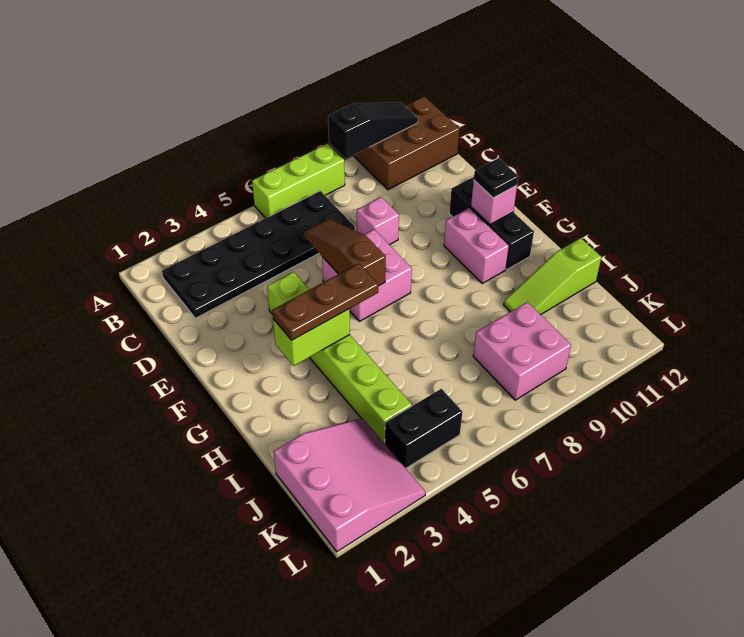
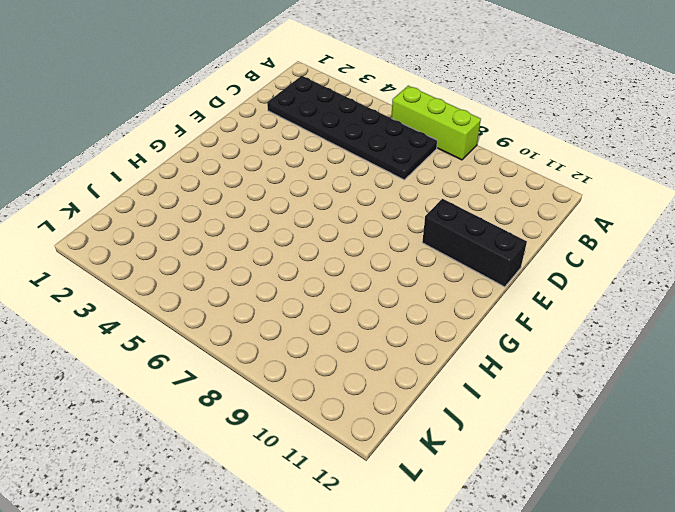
black brick E10:E12 level 1 -> black brick E11:G11 level 1
none -> brown brick A10:B12 level 1
none -> pink brick D8 level 1
none -> lime brick E4:J4 level 1

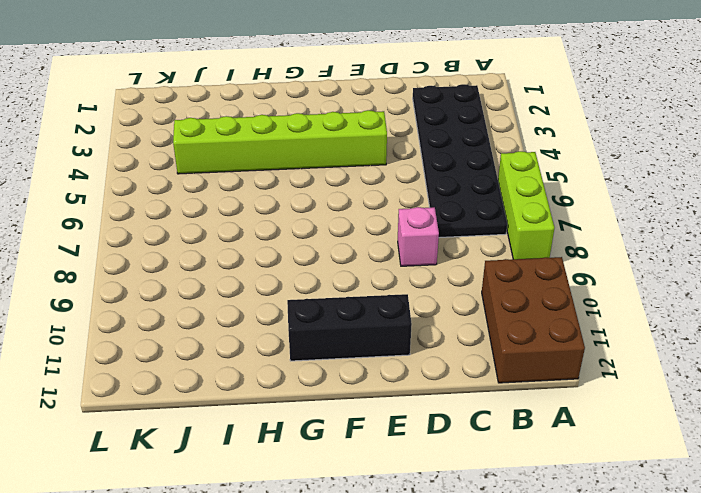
none -> pink brick E6:F7 level 1
none -> pink brick F10:G10 level 1
none -> lime slope I10:I12 level 1 top 12

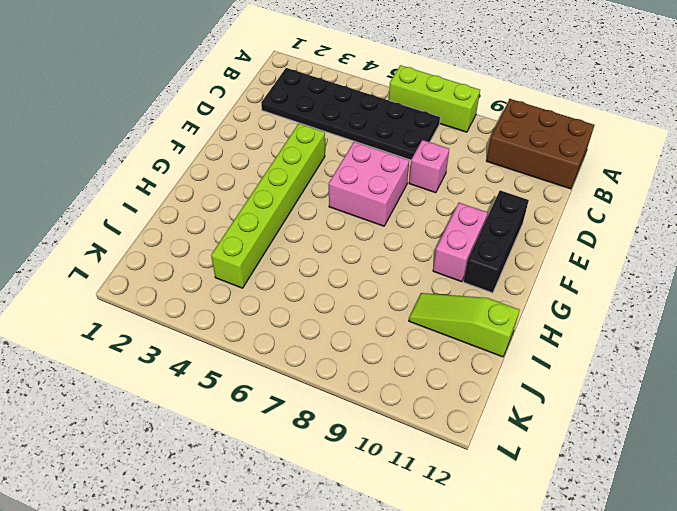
none -> pink slope J1:L3 level 1 top 1
none -> pink brick J8:K9 level 1
none -> black brick K4:K5 level 1

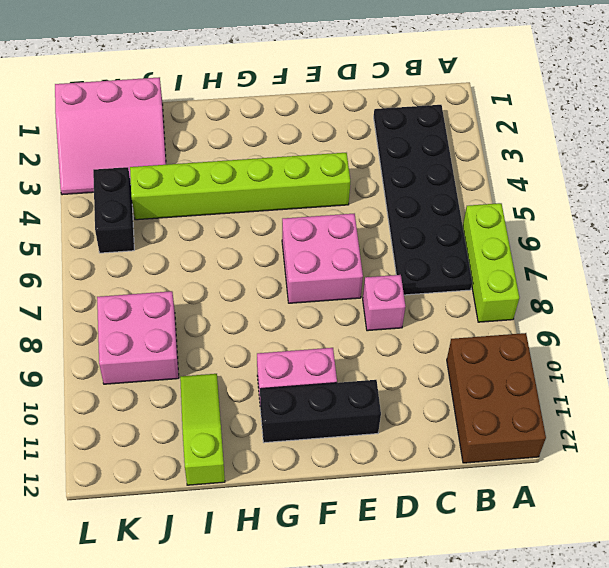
none -> black slope A9:A11 level 2 top 9
none -> brown slope D6:F6 level 2 top F
none -> pink brick F11 level 2

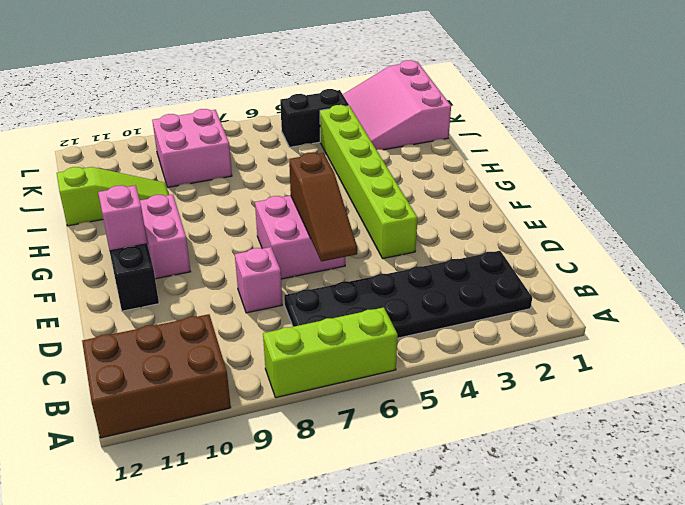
none -> black slope A9:A11 level 2 top 9
none -> lime brick G3:G4 level 2
none -> black plate F11 level 3

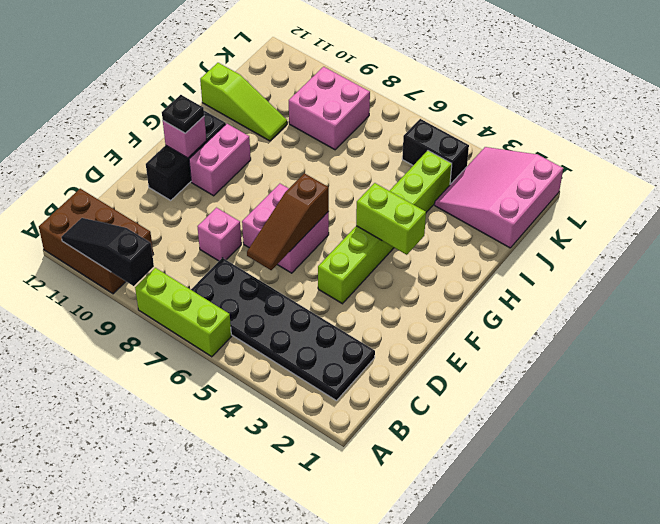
none -> brown plate G3:G5 level 3

